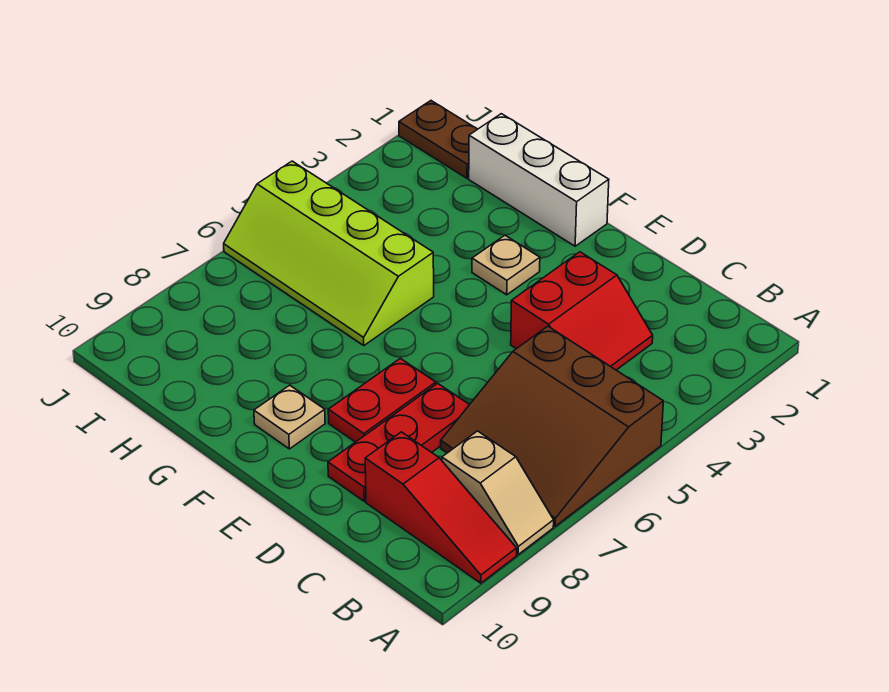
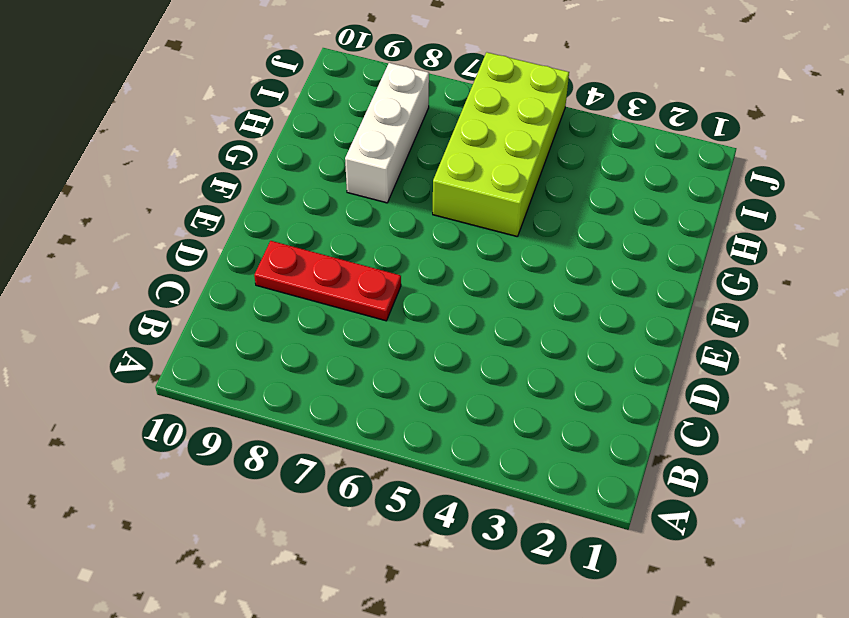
lime brick G5:J6 level 1 -> lime slope G5:J6 level 1 top 5
white brick G8:I8 level 1 -> white brick F1:H1 level 1
none -> brown slope A5:C7 level 1 top 5
none -> tan slope A8:B8 level 1 top B

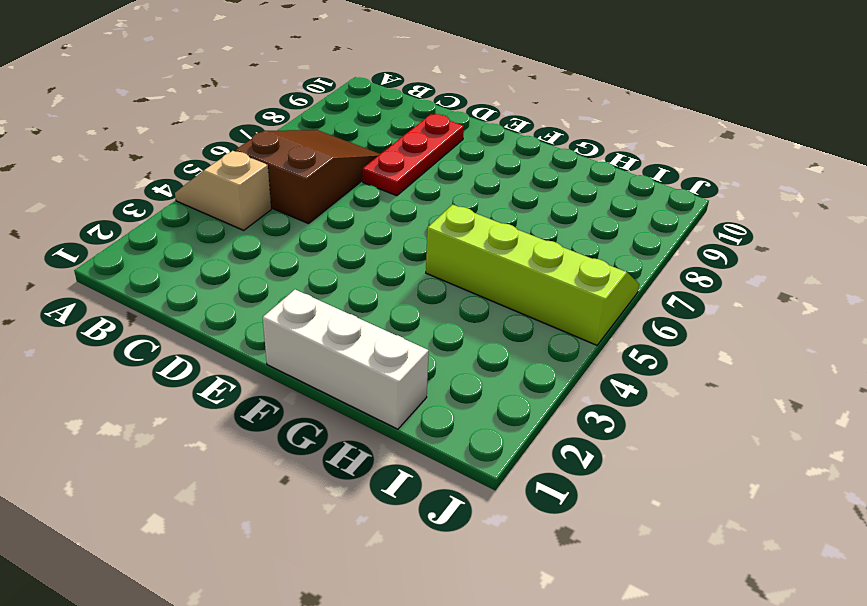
tan slope A4:B4 level 1 top B -> tan slope A8:B8 level 1 top B
brown slope B5:C7 level 1 top 5 -> brown slope A5:C7 level 1 top 5
none -> red slope A9:C9 level 1 top C
none -> red slope C3:D4 level 1 top D

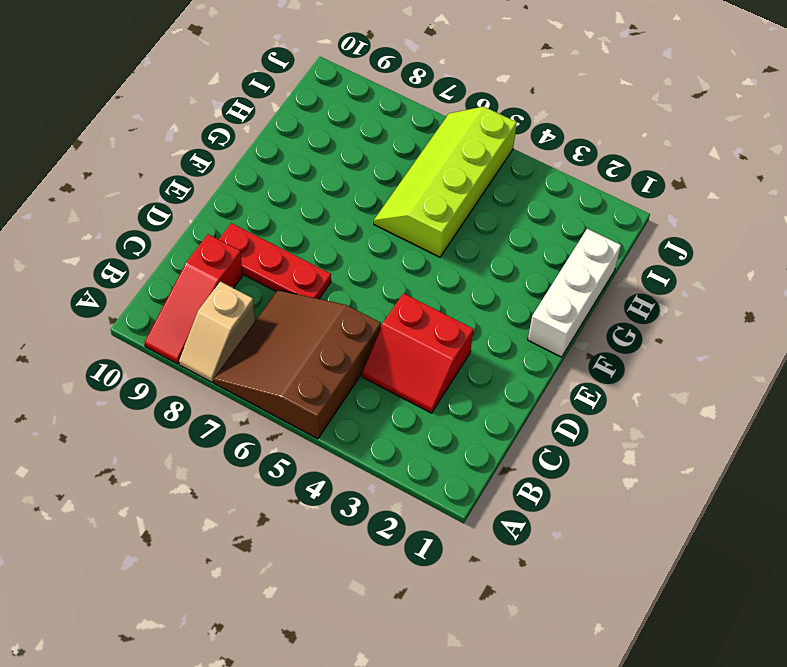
none -> red plate E7:E8 level 1
none -> tan plate F3 level 1

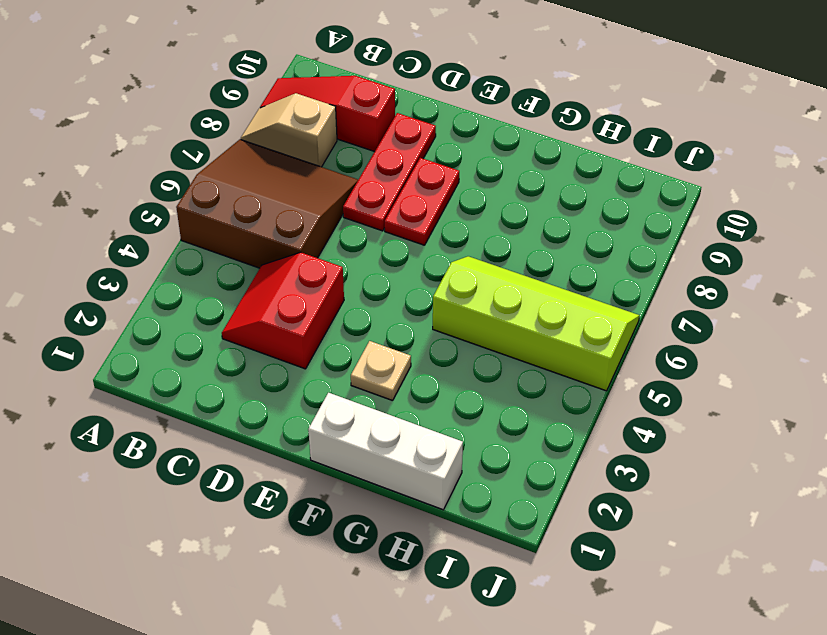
none -> tan plate F9 level 1
none -> brown plate I1:J1 level 1

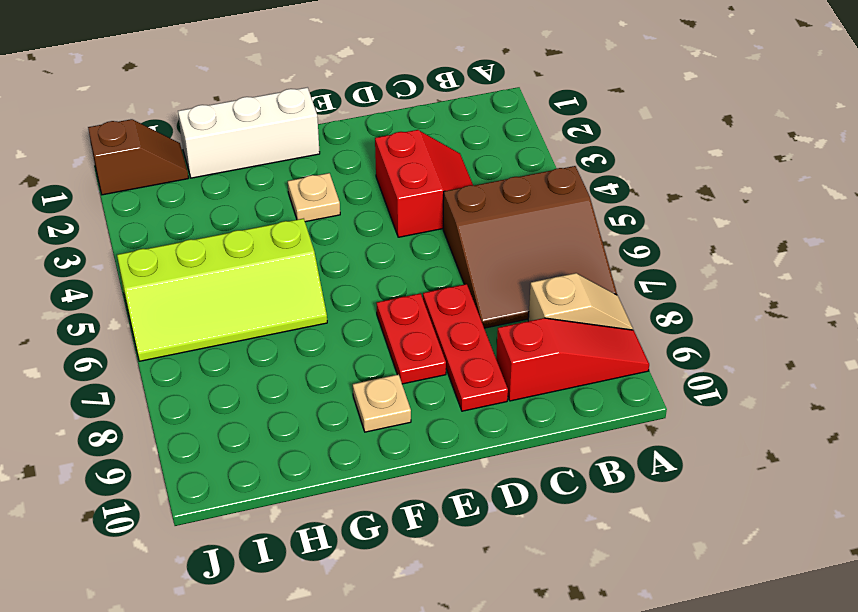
brown slope I1:J1 level 1 top J -> brown plate I1:J1 level 1

